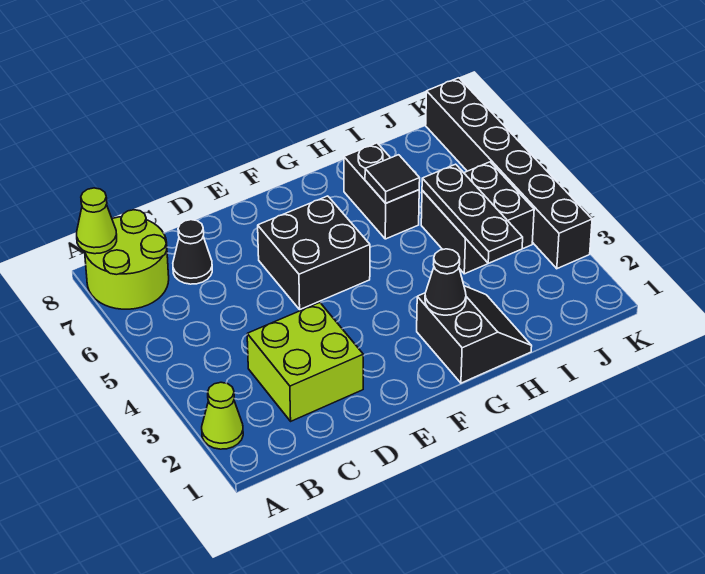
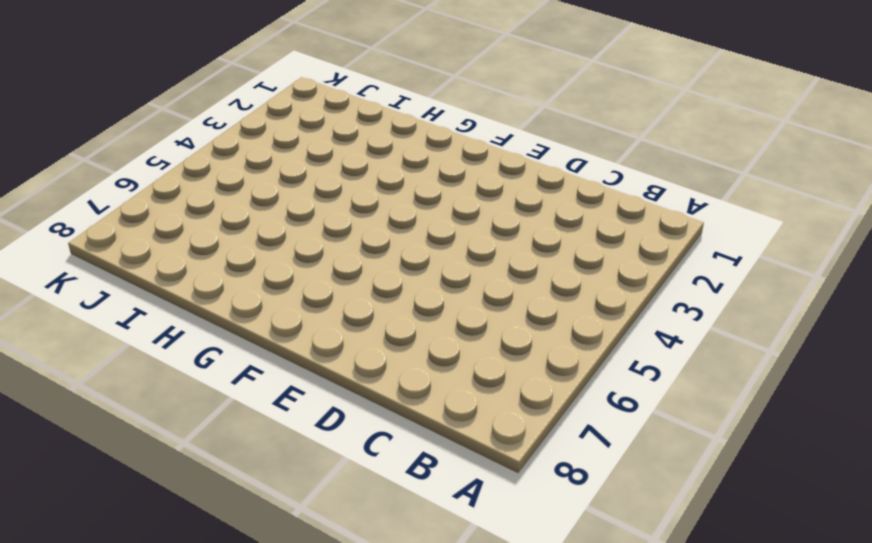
none -> lime cone A2 level 1
none -> lime round brick A7:B8 level 1
none -> lime brick C2:D3 level 1

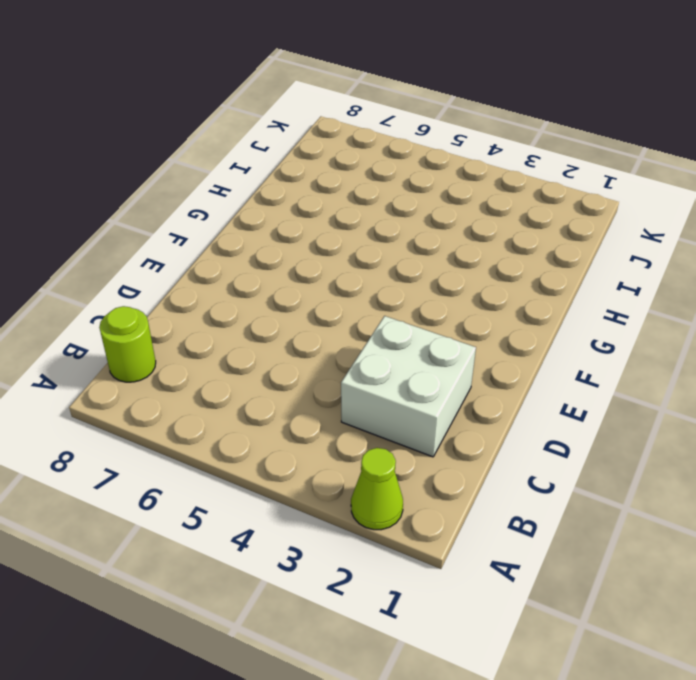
lime round brick B8 level 1 -> lime round brick A7:B8 level 1
white brick C2:D3 level 1 -> lime brick C2:D3 level 1
none -> black cone C7 level 1
none -> black brick E5:F6 level 1
none -> black slope G1:H2 level 1 top G

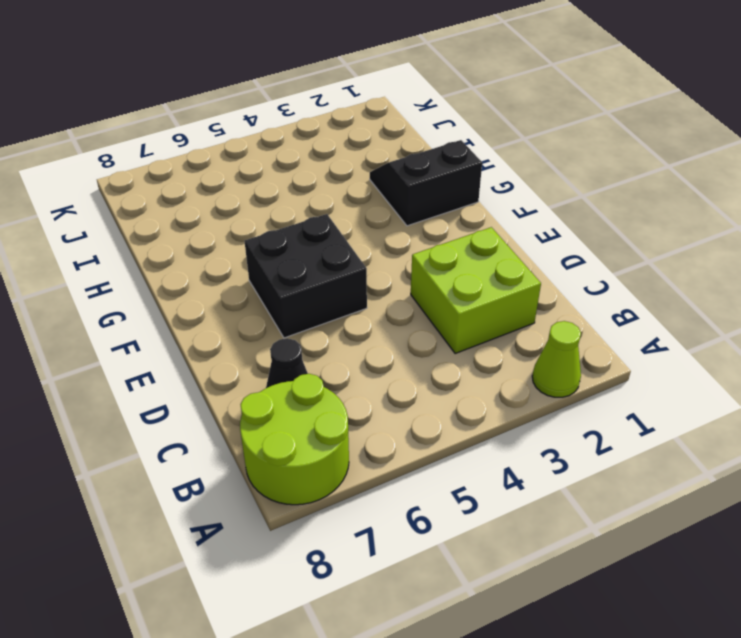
none -> black brick H6:H7 level 1
none -> black brick I4:J5 level 1
none -> black brick K3:K8 level 1

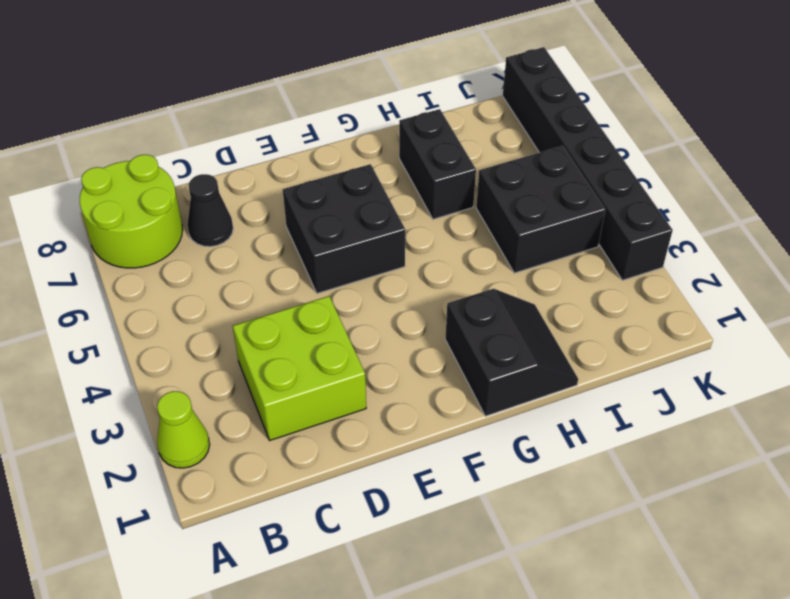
none -> lime cone A8 level 2
none -> black cone G2 level 2
none -> black tile H6 level 2

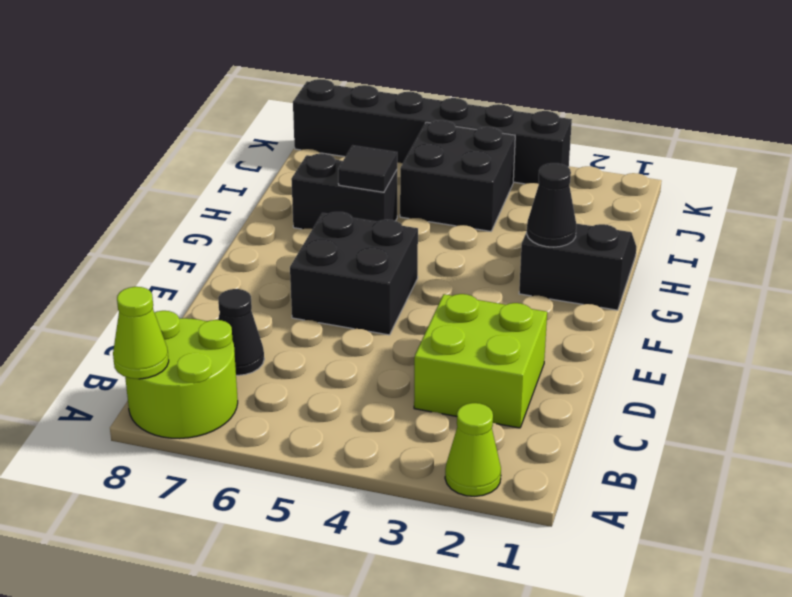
none -> black plate I3:I5 level 2

